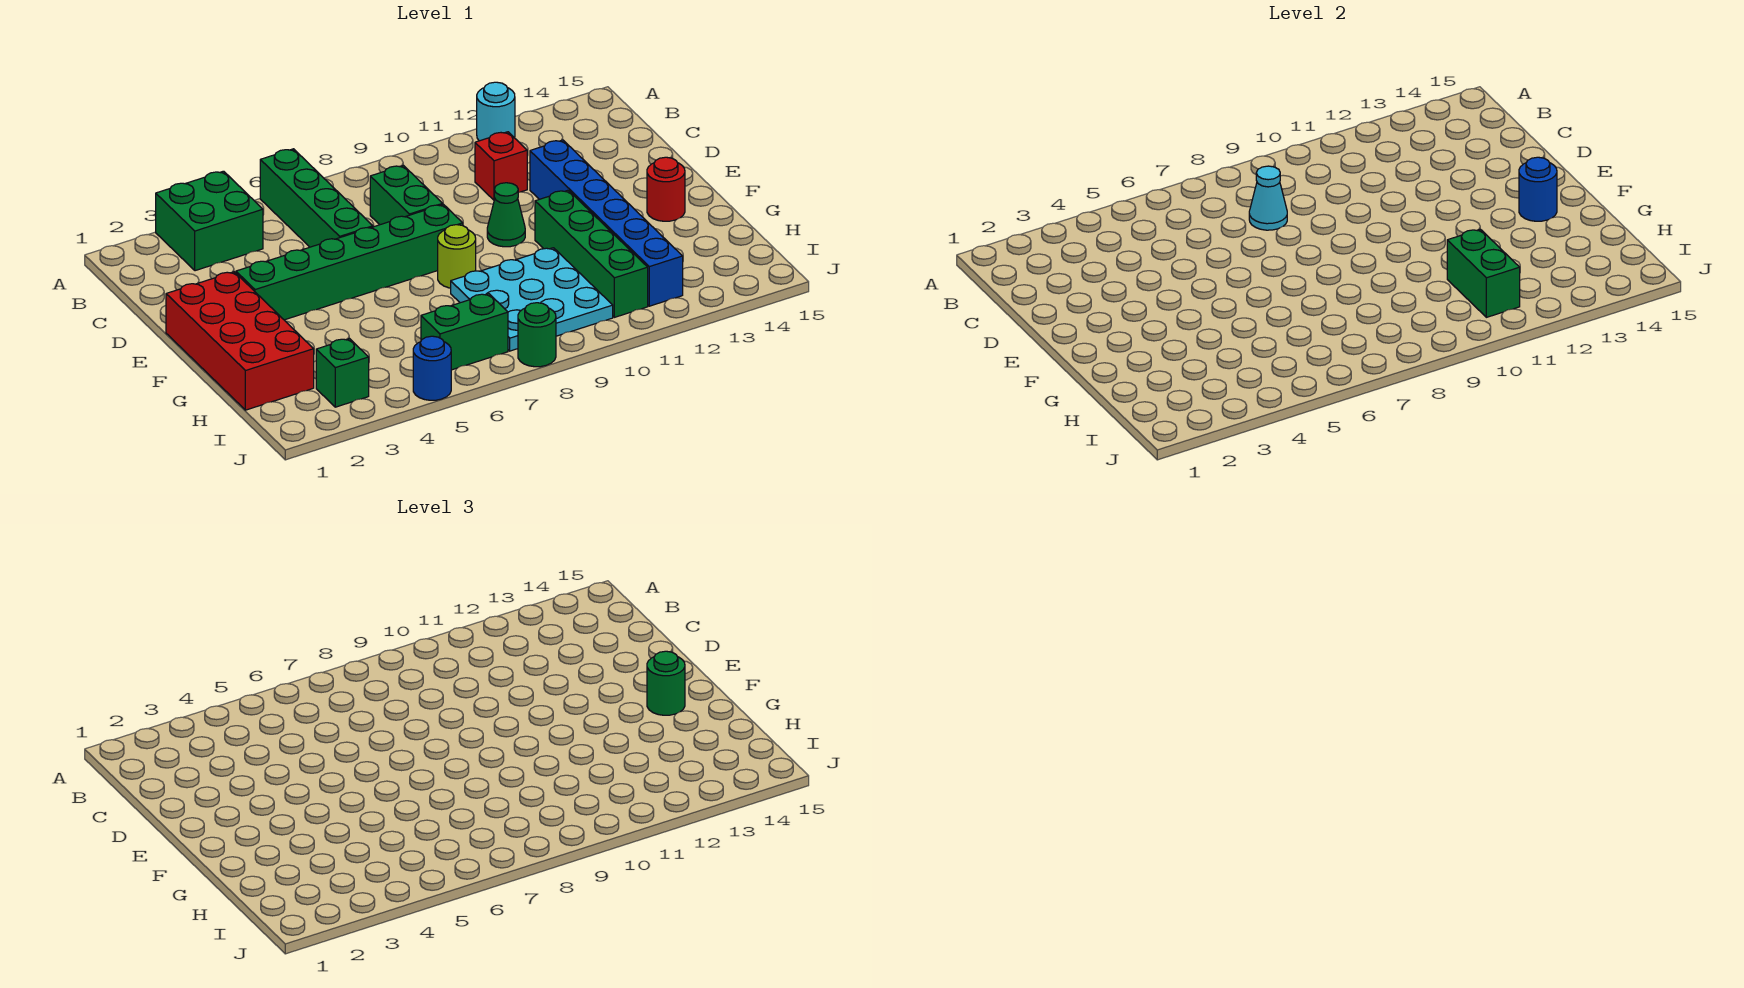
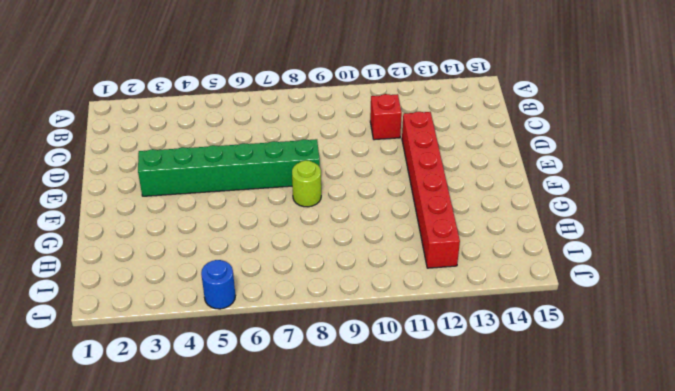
red brick D12:I12 level 1 -> blue brick D12:I12 level 1
none -> green brick A3:B4 level 1
none -> green brick A6:D6 level 1
none -> cyan round brick A12 level 1

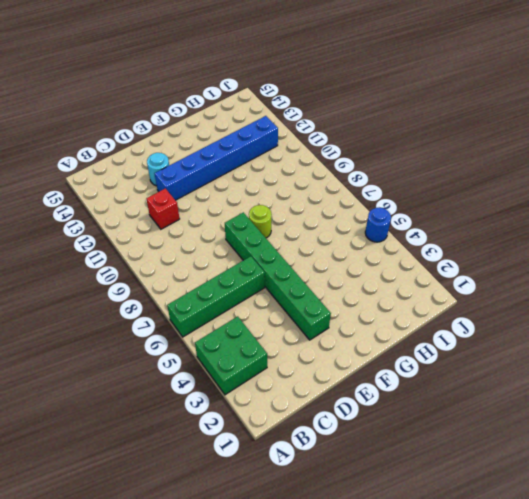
cyan round brick D13 level 1 -> cyan round brick A12 level 1
none -> green brick C8:D8 level 1
none -> red brick E1:H2 level 1
none -> green cone E10 level 1

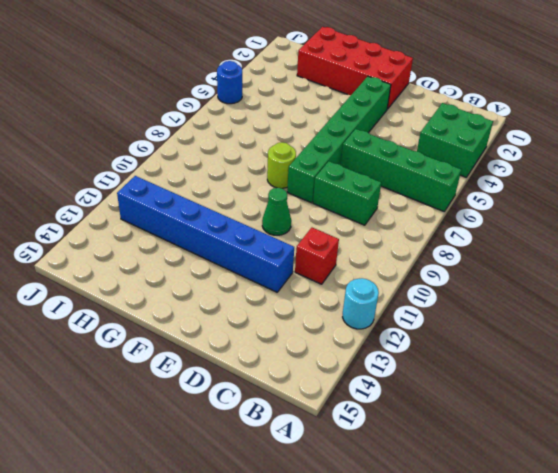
none -> green brick F11:I11 level 1
none -> red round brick F14 level 1
none -> cyan plate G8:I10 level 1

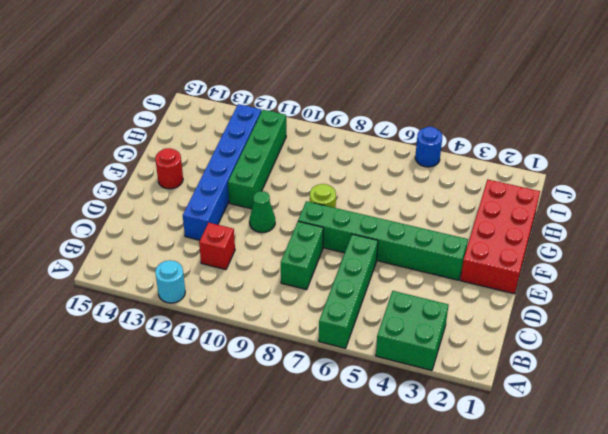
none -> cyan plate G8:I10 level 1
none -> green brick I3 level 1
none -> green brick I6:I7 level 1

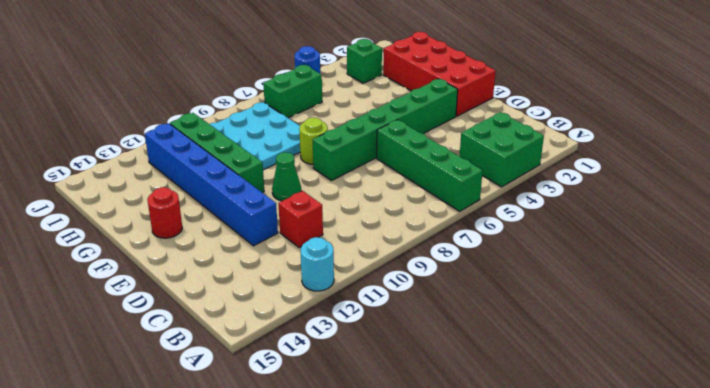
none -> green brick C8:D8 level 1
none -> green round brick J8 level 1
none -> cyan cone C8 level 2

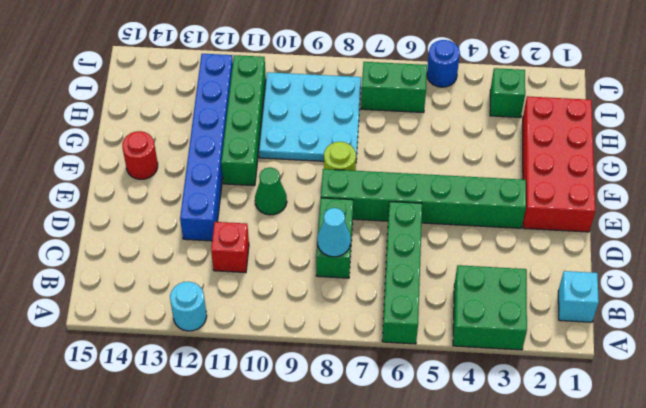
cyan brick B1 level 1 -> none
none -> green round brick J8 level 1
none -> blue round brick F14 level 2
none -> green brick H11:I11 level 2

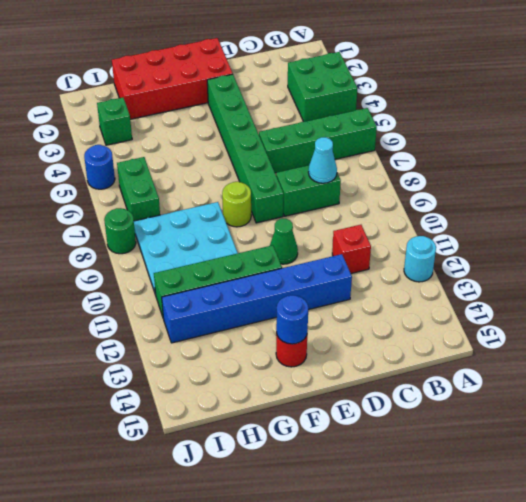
none -> green brick H11:I11 level 2
none -> green round brick F14 level 3

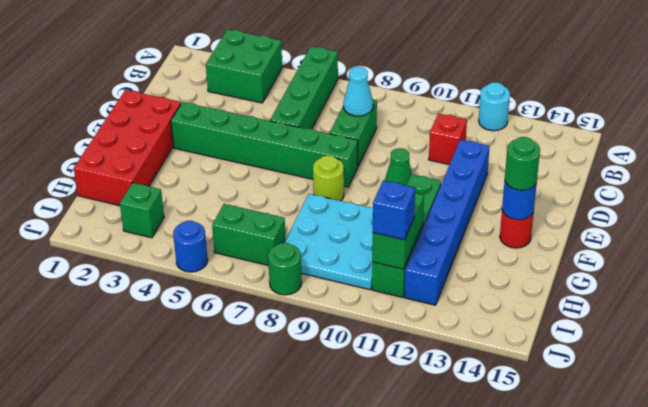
blue brick I11 level 3 -> none

